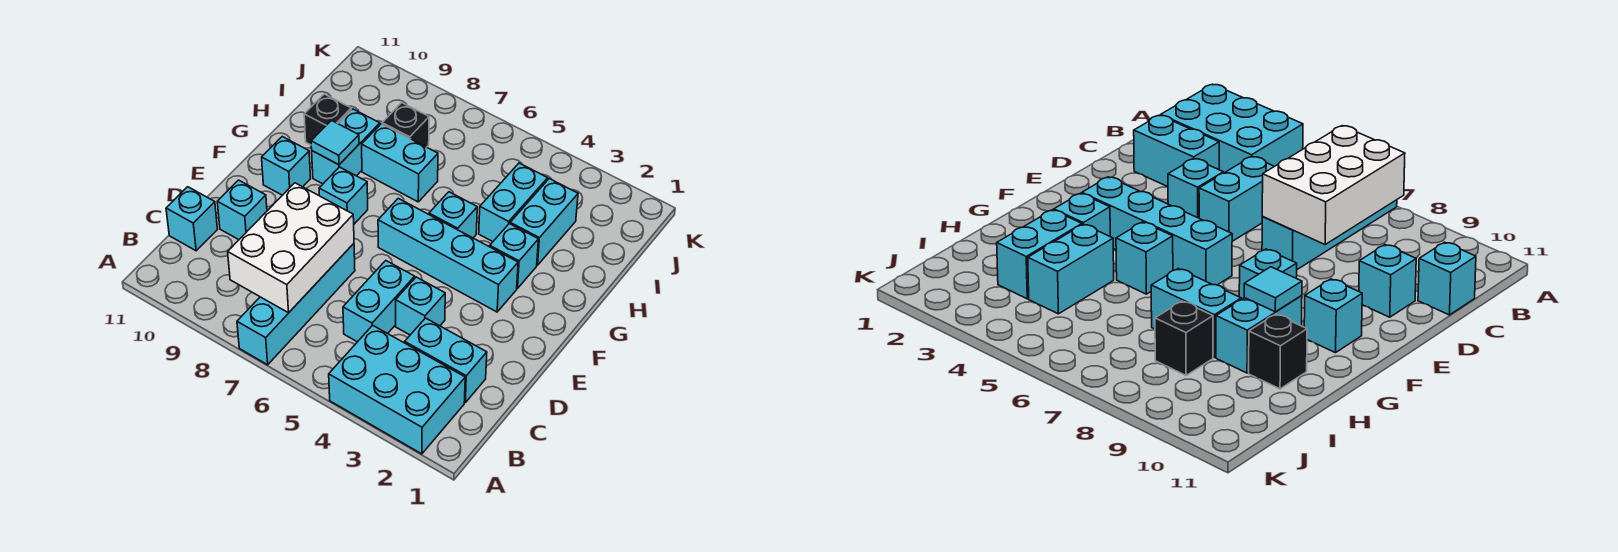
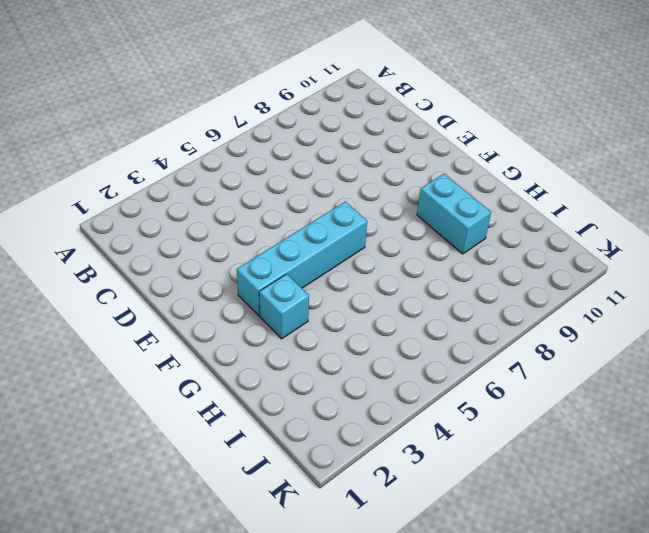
none -> cyan brick A2:B4 level 1
none -> cyan brick A7:D7 level 1
none -> cyan brick C2:C3 level 1

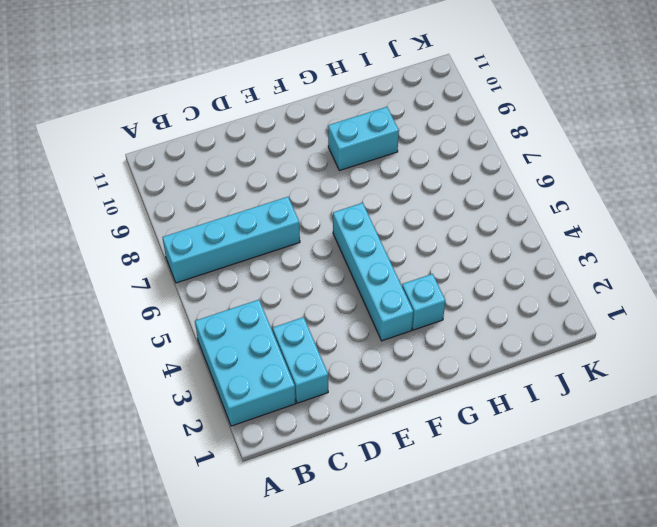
none -> cyan brick C5:D5 level 1
none -> cyan brick C11 level 1
none -> cyan brick D4 level 1

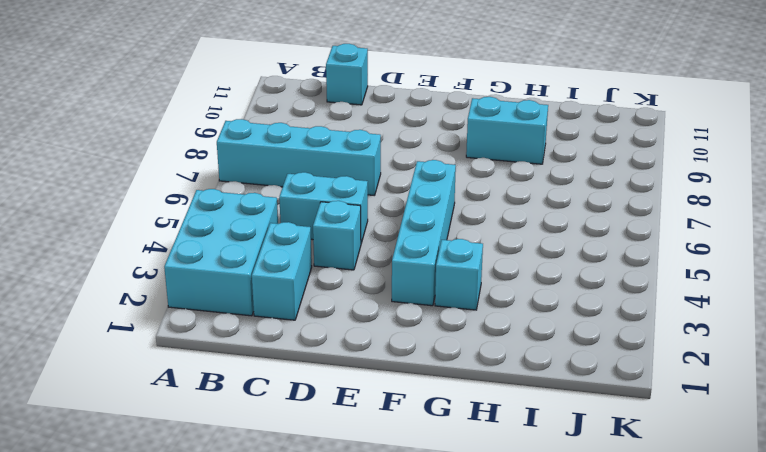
none -> cyan brick D10 level 1
none -> cyan brick F8 level 1
none -> cyan brick F10 level 1

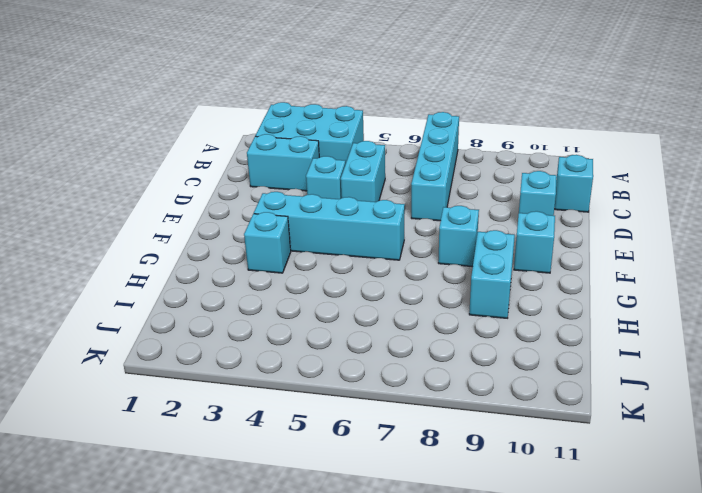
none -> cyan brick G5 level 1
none -> cyan brick H3:I3 level 1
none -> cyan brick H4:I4 level 1

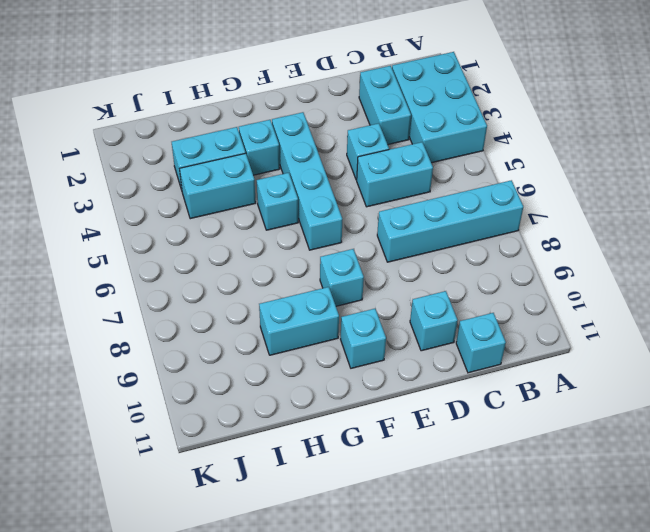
none -> cyan brick H7:H8 level 1
none -> black brick H10 level 1
none -> black brick I8 level 1

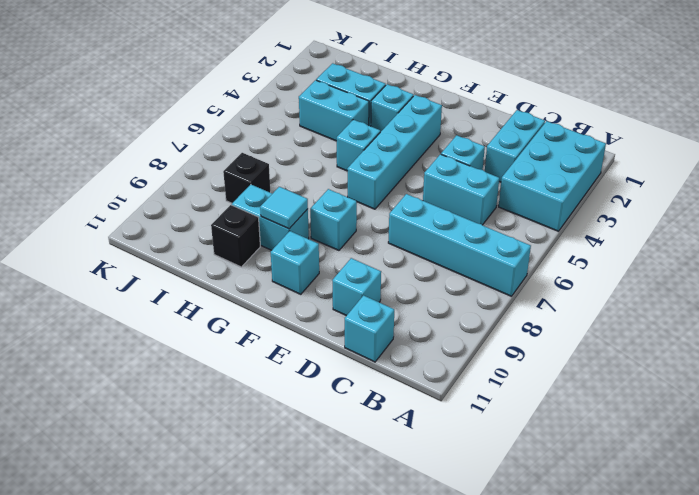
none -> cyan brick H7:H8 level 1
none -> white brick B7:D8 level 2

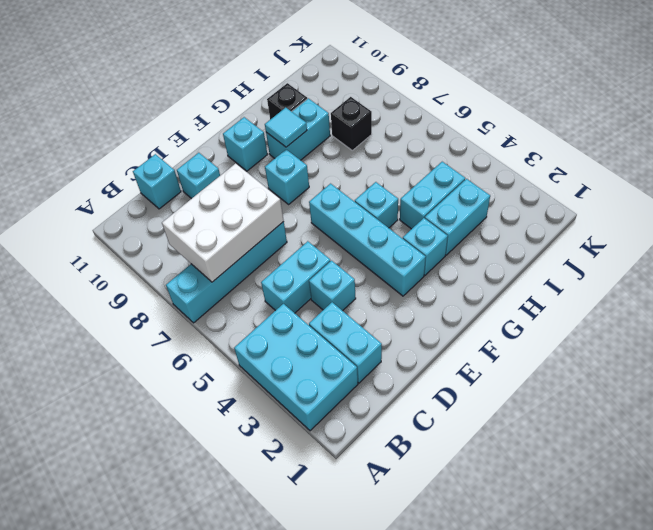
none -> cyan brick H7:H8 level 1

